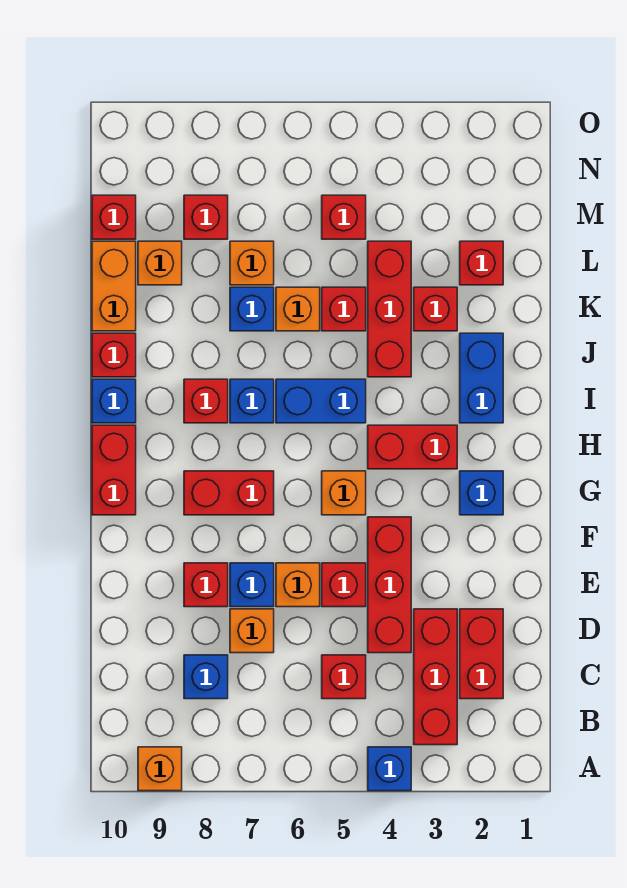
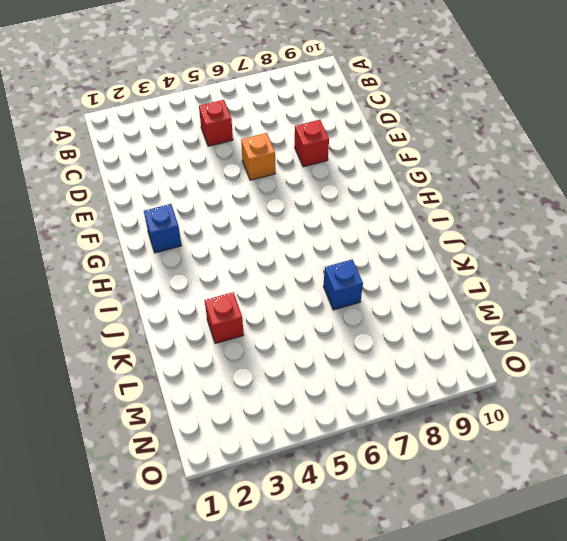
none -> blue brick A4 level 1
none -> orange brick A9 level 1
none -> red brick B3:D3 level 1
none -> red brick C2:D2 level 1

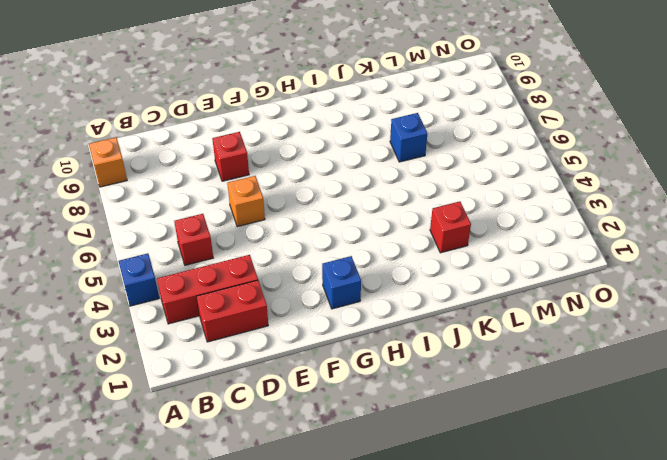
none -> blue brick C8 level 1
none -> red brick D4:F4 level 1
none -> orange brick D7 level 1
none -> red brick E5 level 1

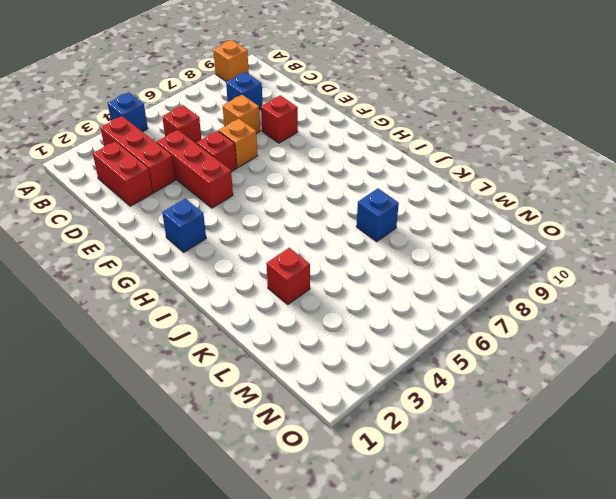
none -> blue brick E7 level 1
none -> orange brick G5 level 1
none -> red brick G7:G8 level 1
none -> red brick G10:H10 level 1

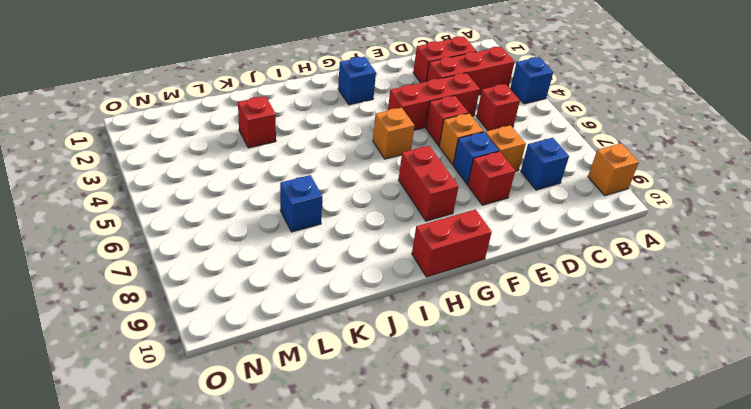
none -> red brick H3:H4 level 1
none -> blue brick I2:J2 level 1
none -> blue brick I5:I6 level 1
none -> blue brick I7 level 1

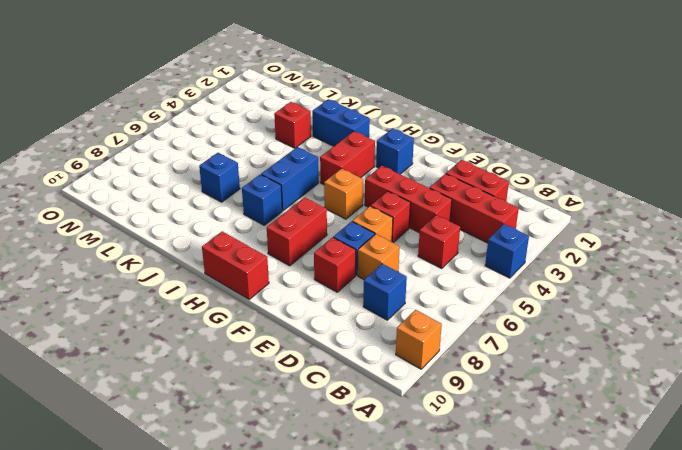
none -> red brick I8 level 1
none -> blue brick I10 level 1
none -> red brick J4:L4 level 1
none -> red brick J10 level 1

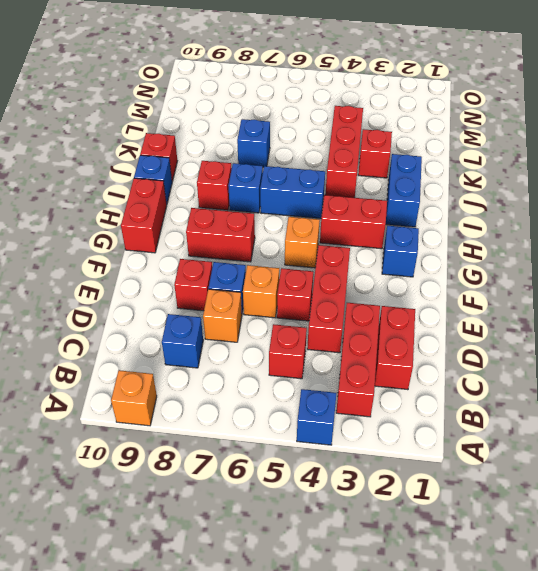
none -> red brick K5 level 1
none -> orange brick K6 level 1
none -> orange brick K10:L10 level 1
none -> red brick L2 level 1

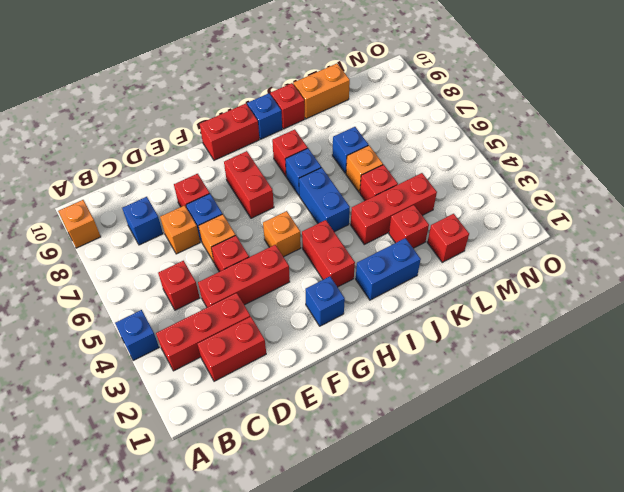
none -> orange brick L7 level 1
none -> orange brick L9 level 1
none -> red brick M5 level 1
none -> red brick M8 level 1

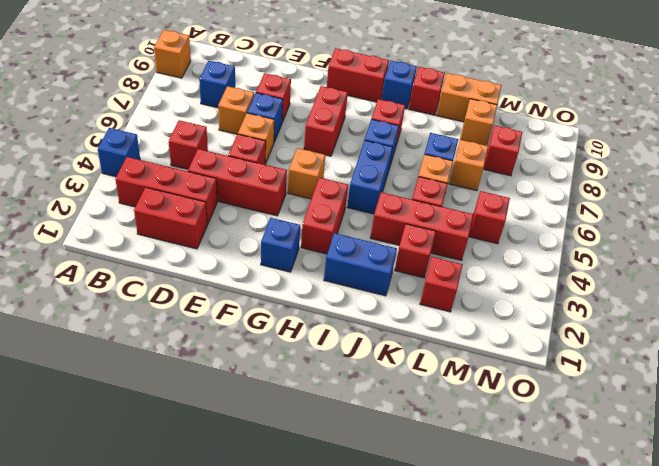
none -> red brick M10 level 1

